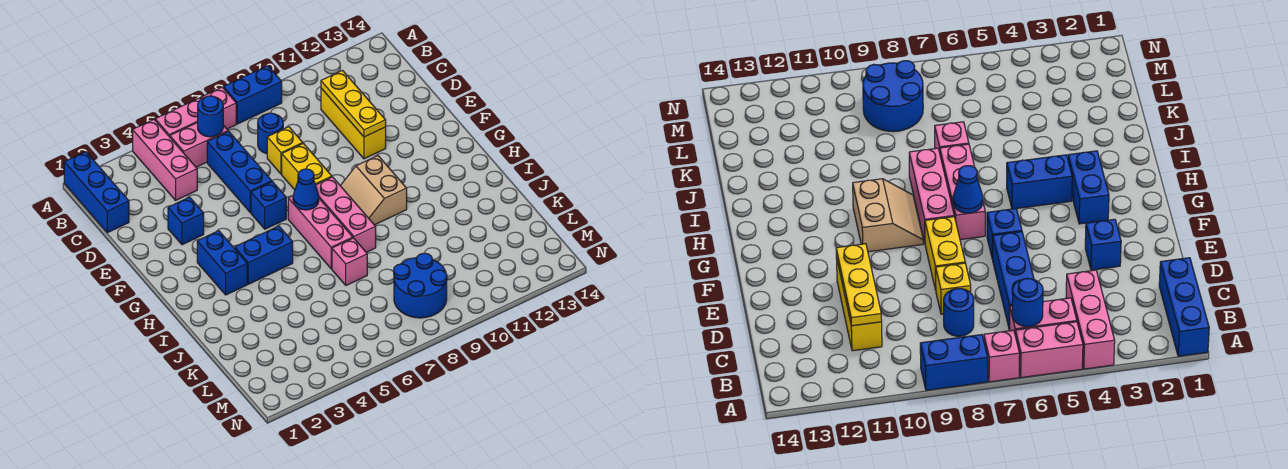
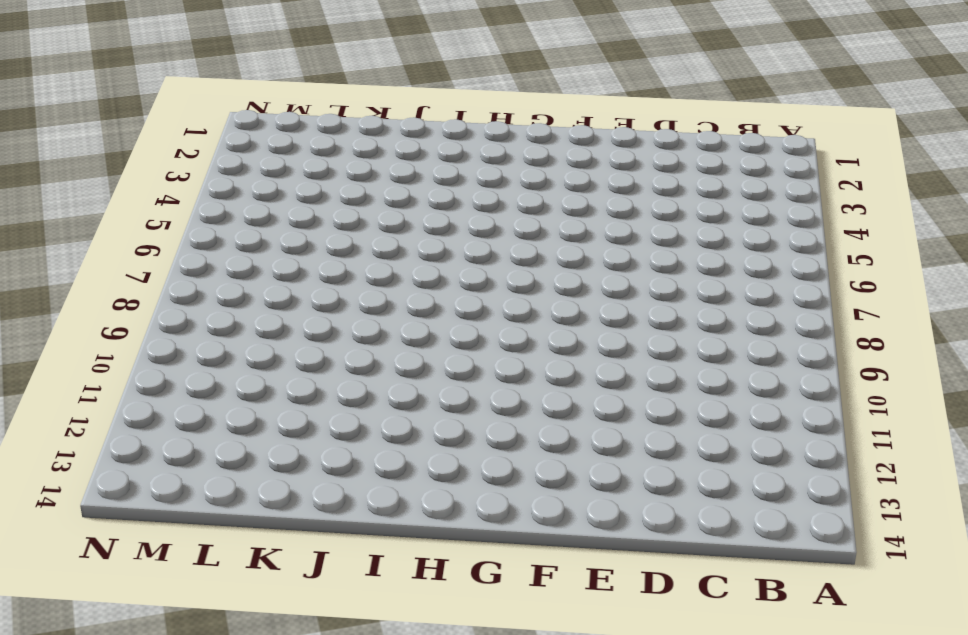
none -> blue brick A1:C1 level 1
none -> pink brick A4:C4 level 1
none -> pink brick A5:A6 level 1

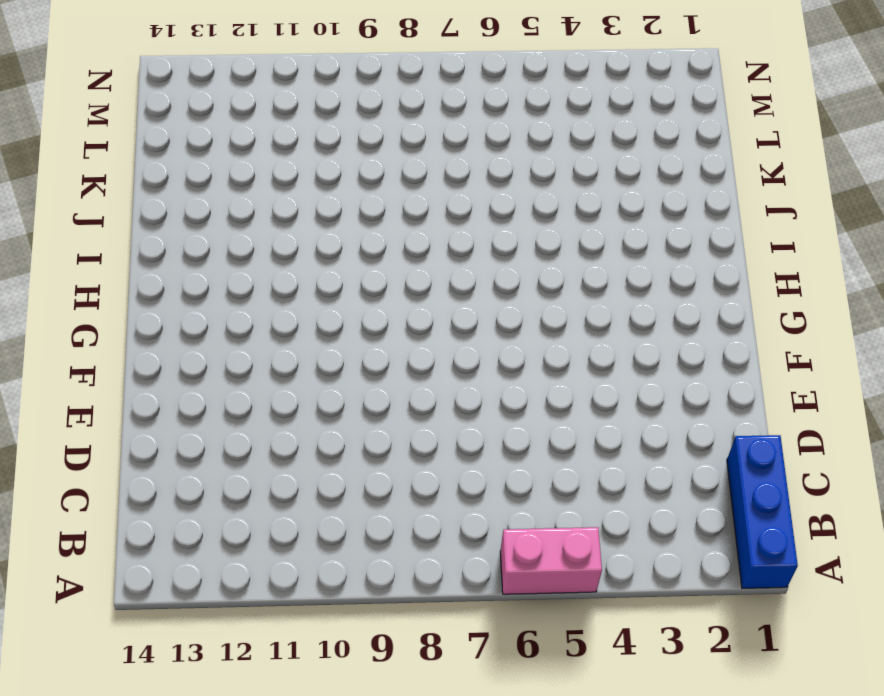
none -> pink brick A4:C4 level 1
none -> pink brick A7 level 1
none -> blue brick A8:A9 level 1

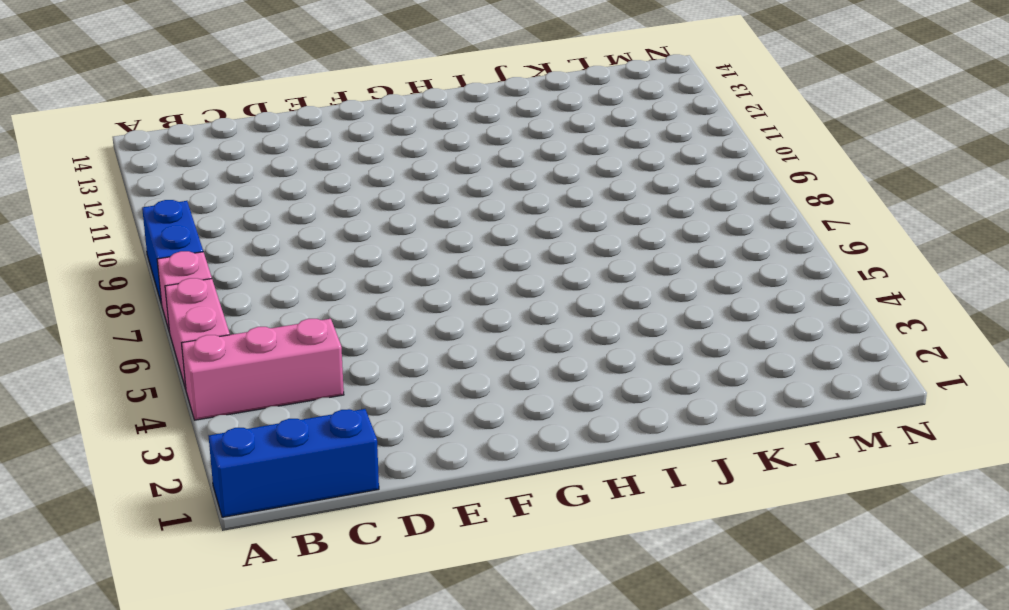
none -> pink brick B5:B6 level 1
none -> blue brick C6:E6 level 1
none -> blue round brick C8 level 1

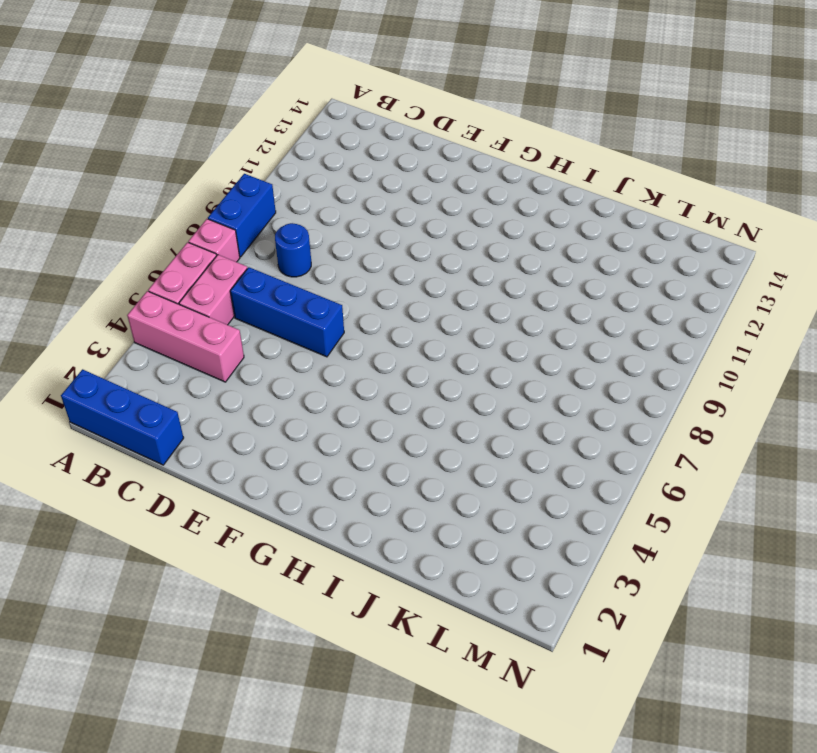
none -> yellow brick C11:E11 level 1
none -> yellow brick D8 level 1
none -> blue brick E3 level 1

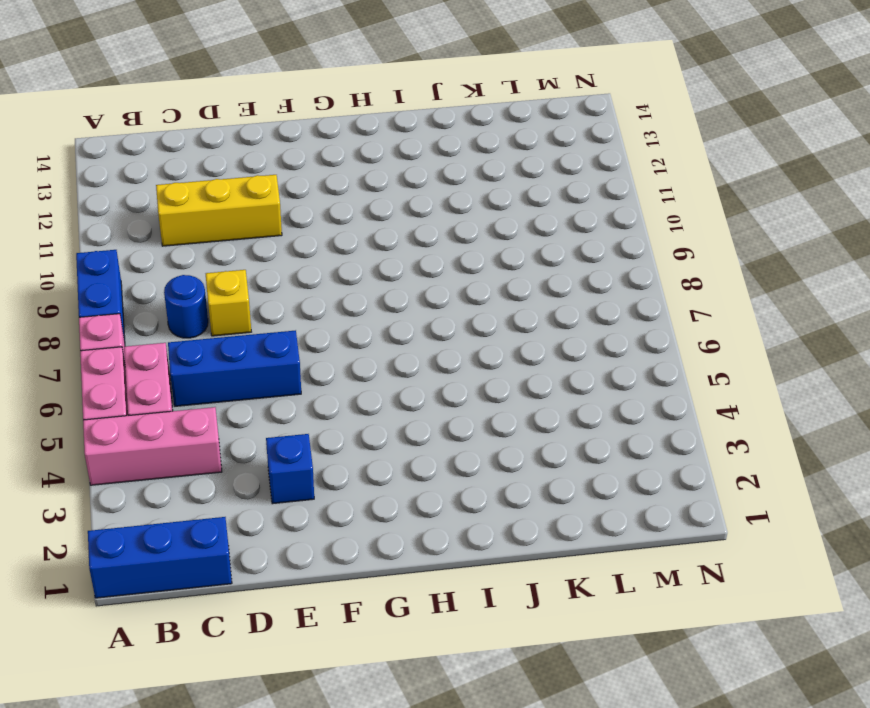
none -> yellow brick E8:F8 level 1
none -> blue brick F6 level 1
none -> blue brick G3:H3 level 1

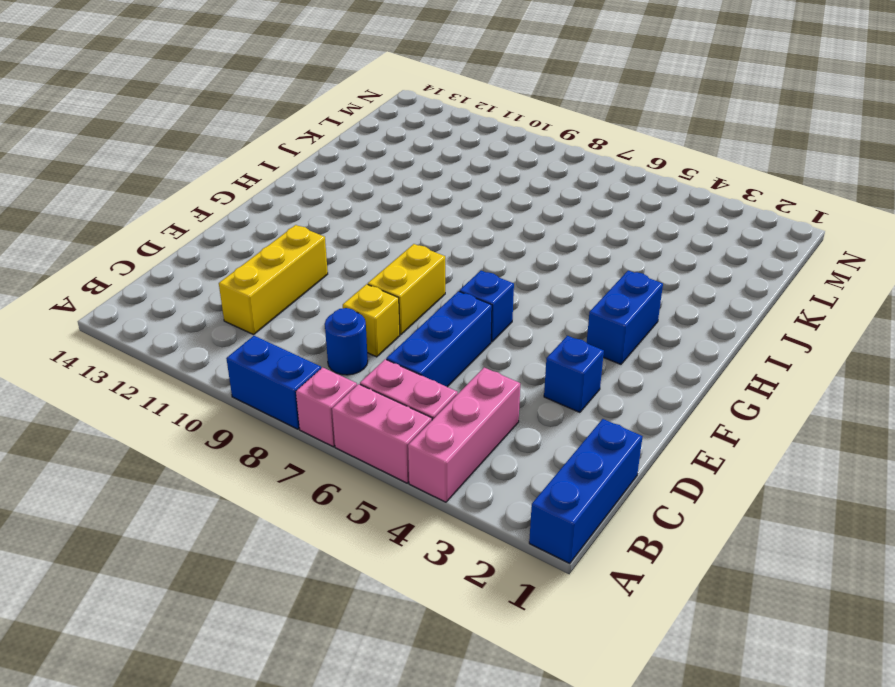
none -> pink brick G7:I7 level 1
none -> pink brick G8:I8 level 1
none -> tan slope G9:H10 level 1 top 10

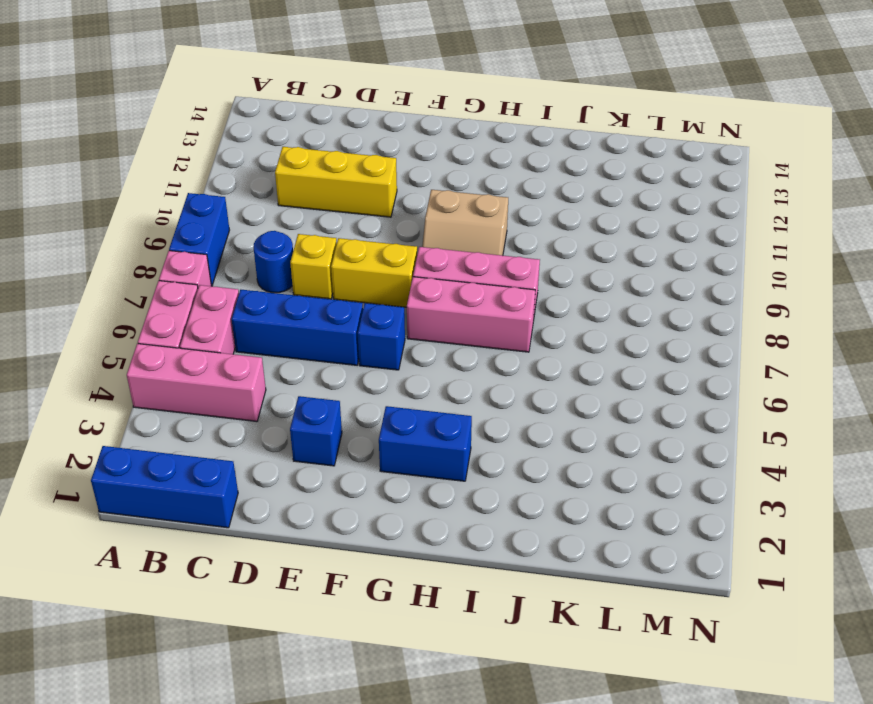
none -> blue brick H4:H5 level 1
none -> pink brick J7 level 1
none -> blue round brick L8:M9 level 1

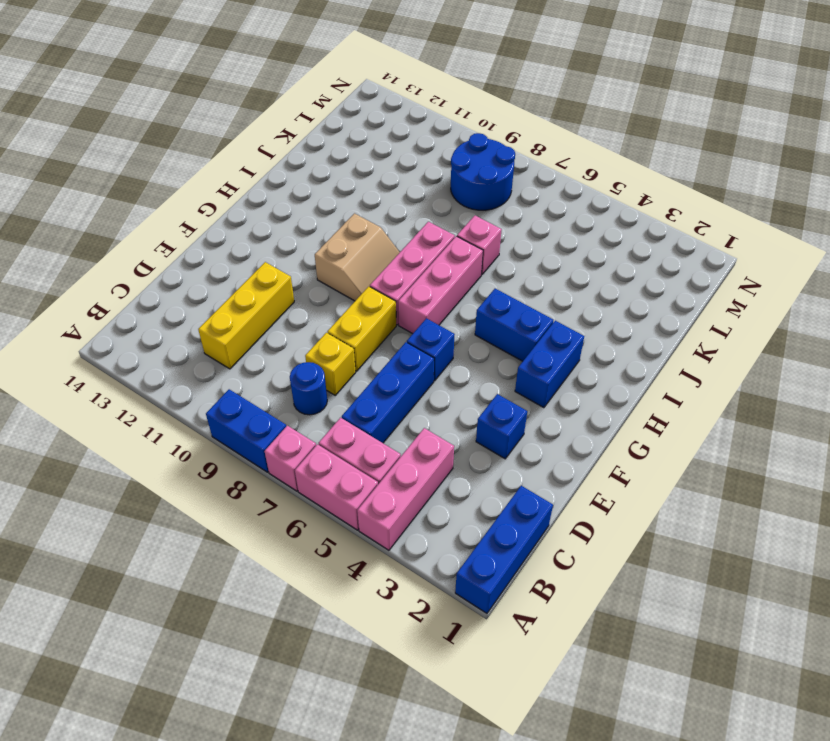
none -> blue round brick B6 level 2
none -> yellow plate C11:E11 level 2
none -> blue cone G7 level 2

